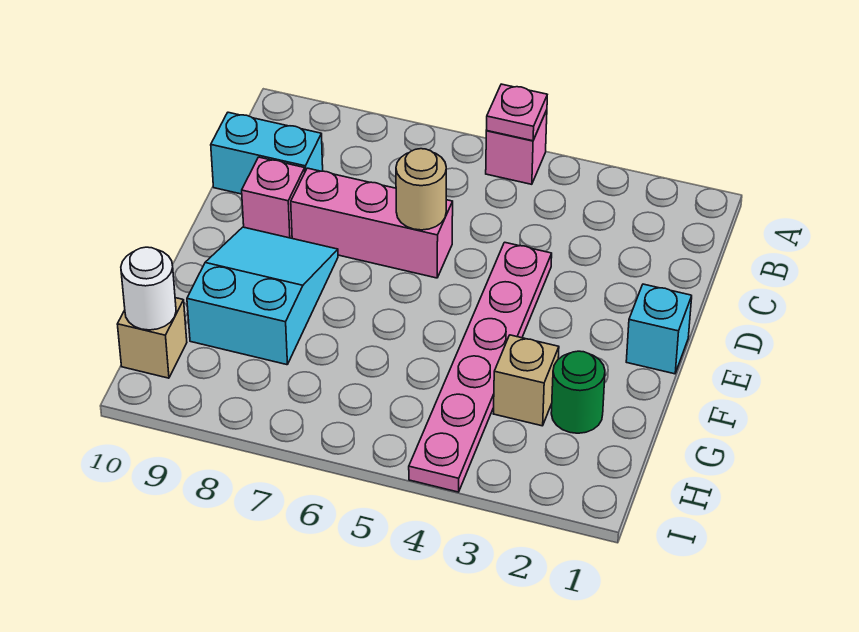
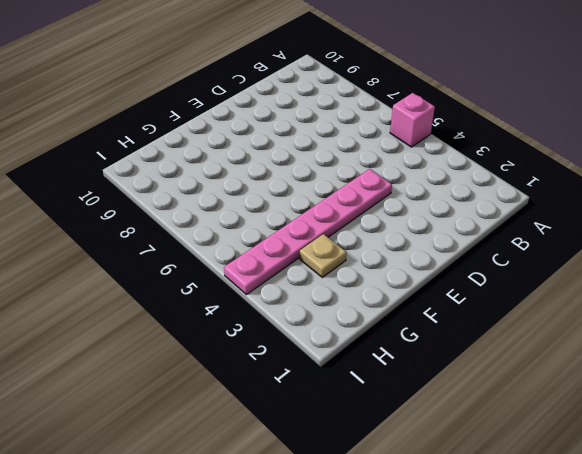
tan plate G3 level 1 -> tan brick G3 level 1
none -> cyan brick C9:C10 level 1
none -> pink brick D6:D8 level 1
none -> pink brick D9 level 1

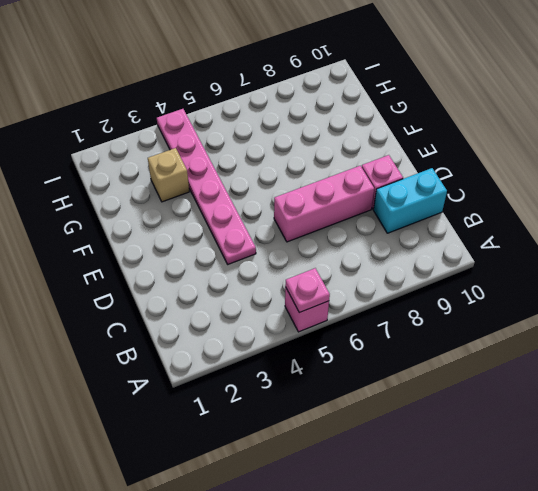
none -> cyan brick E1 level 1
none -> cyan slope E8:G9 level 1 top G
none -> green round brick G2 level 1

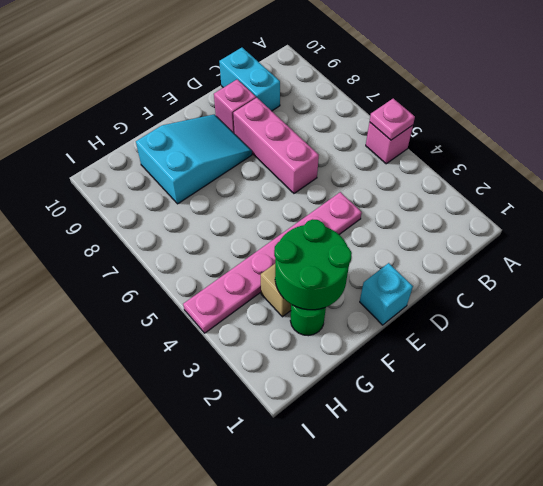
green round brick F2:G3 level 2 -> none
none -> tan brick H10 level 1
none -> tan round brick D6 level 2
none -> white round brick H10 level 2

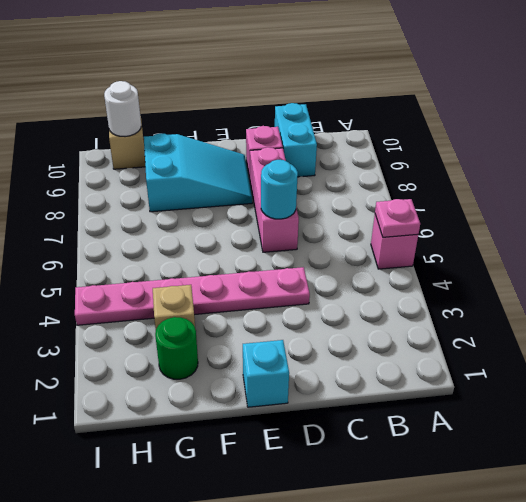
cyan round brick D6 level 2 -> tan round brick D6 level 2

